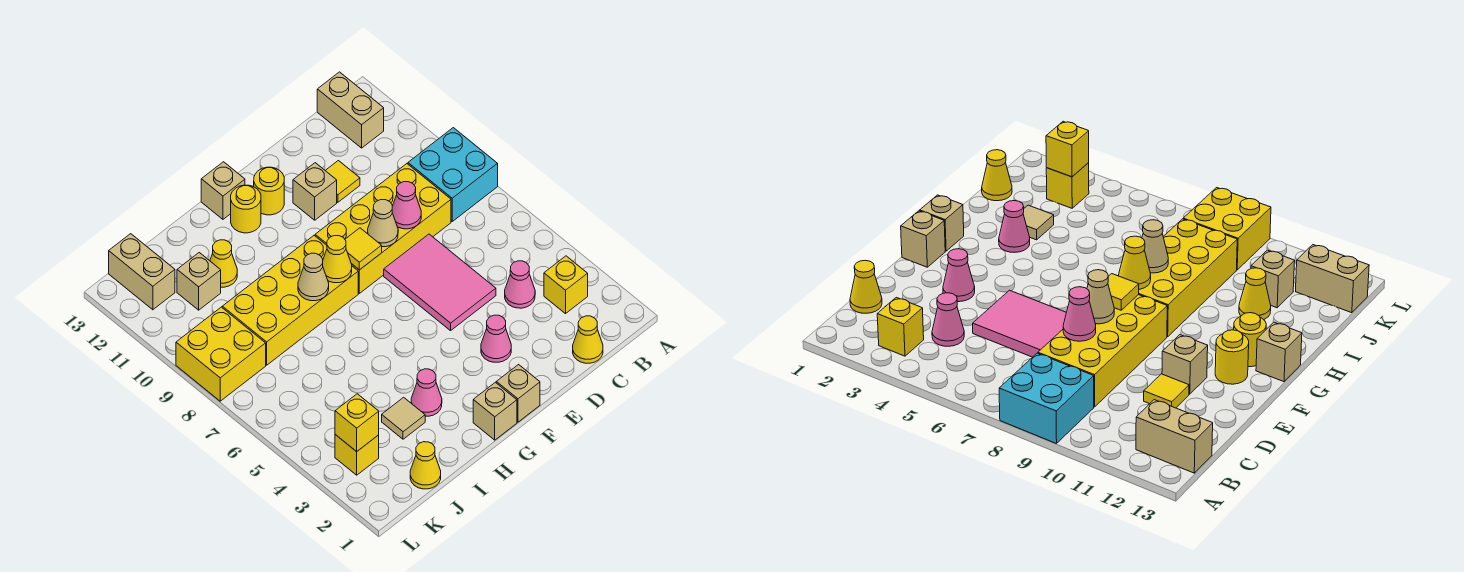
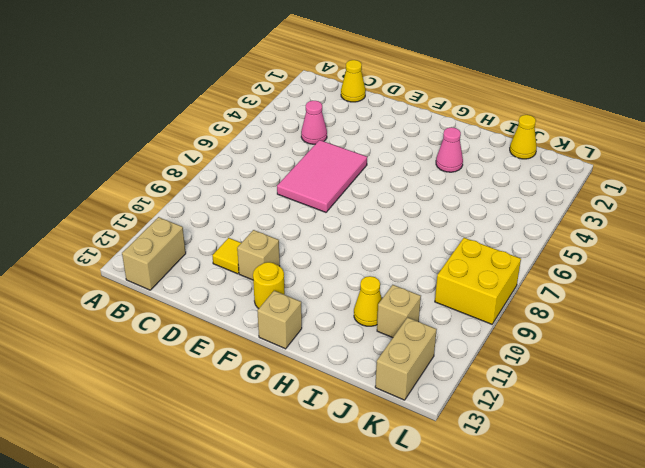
none -> cyan brick A8:B9 level 1
none -> yellow brick B3 level 1
none -> yellow brick C8:F9 level 1
none -> pink cone E3 level 1

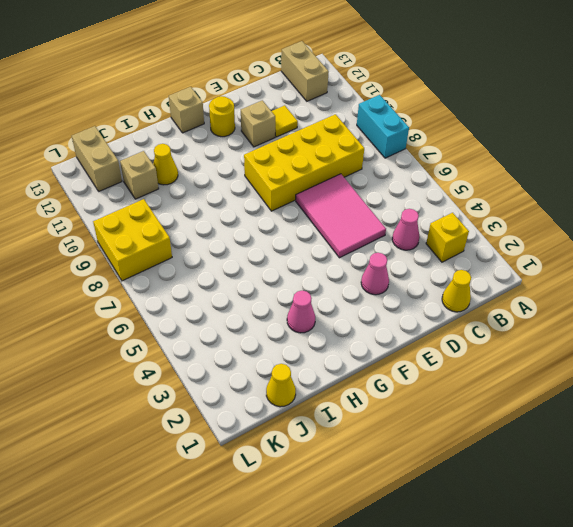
cyan brick A8:A9 level 1 -> cyan brick A8:B9 level 1
none -> tan brick F1 level 1
none -> tan brick G1 level 1
none -> yellow brick G8:J9 level 1
none -> yellow round brick G12 level 1

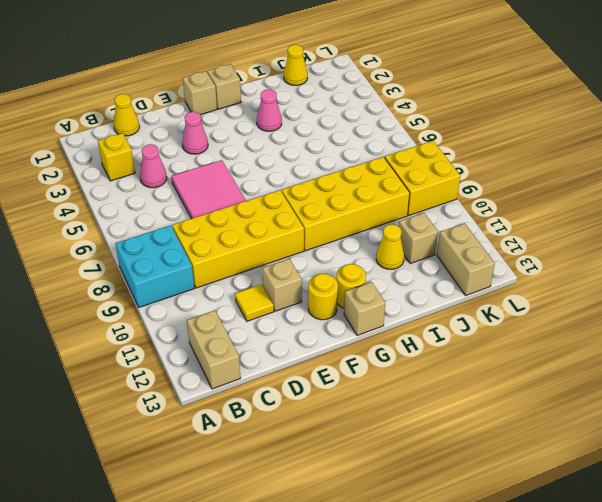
none -> tan tile I3 level 1
none -> yellow brick K3 level 1
none -> pink cone D8 level 2
none -> tan cone E8 level 2

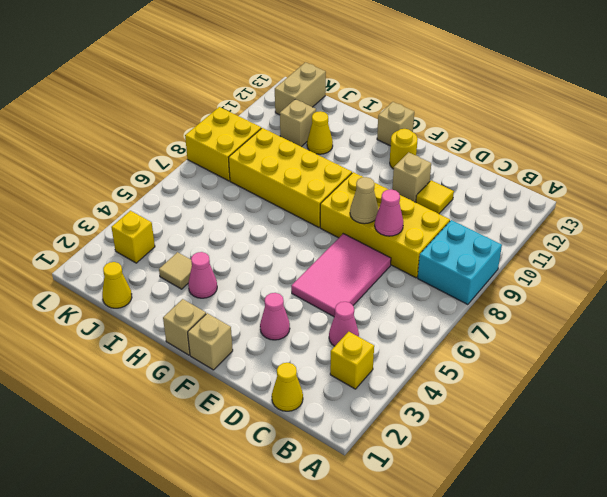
none -> tan brick B12:B13 level 1
none -> yellow round brick G12 level 1
none -> yellow tile F8 level 2
none -> yellow cone G8 level 2

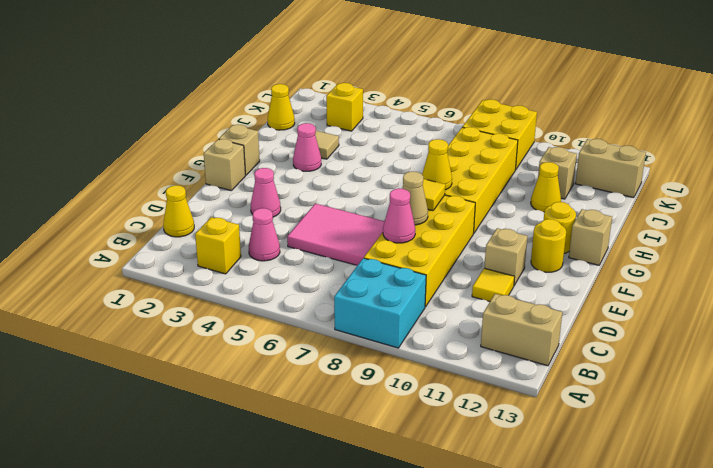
none -> tan cone H8 level 2
none -> yellow brick K3 level 2

